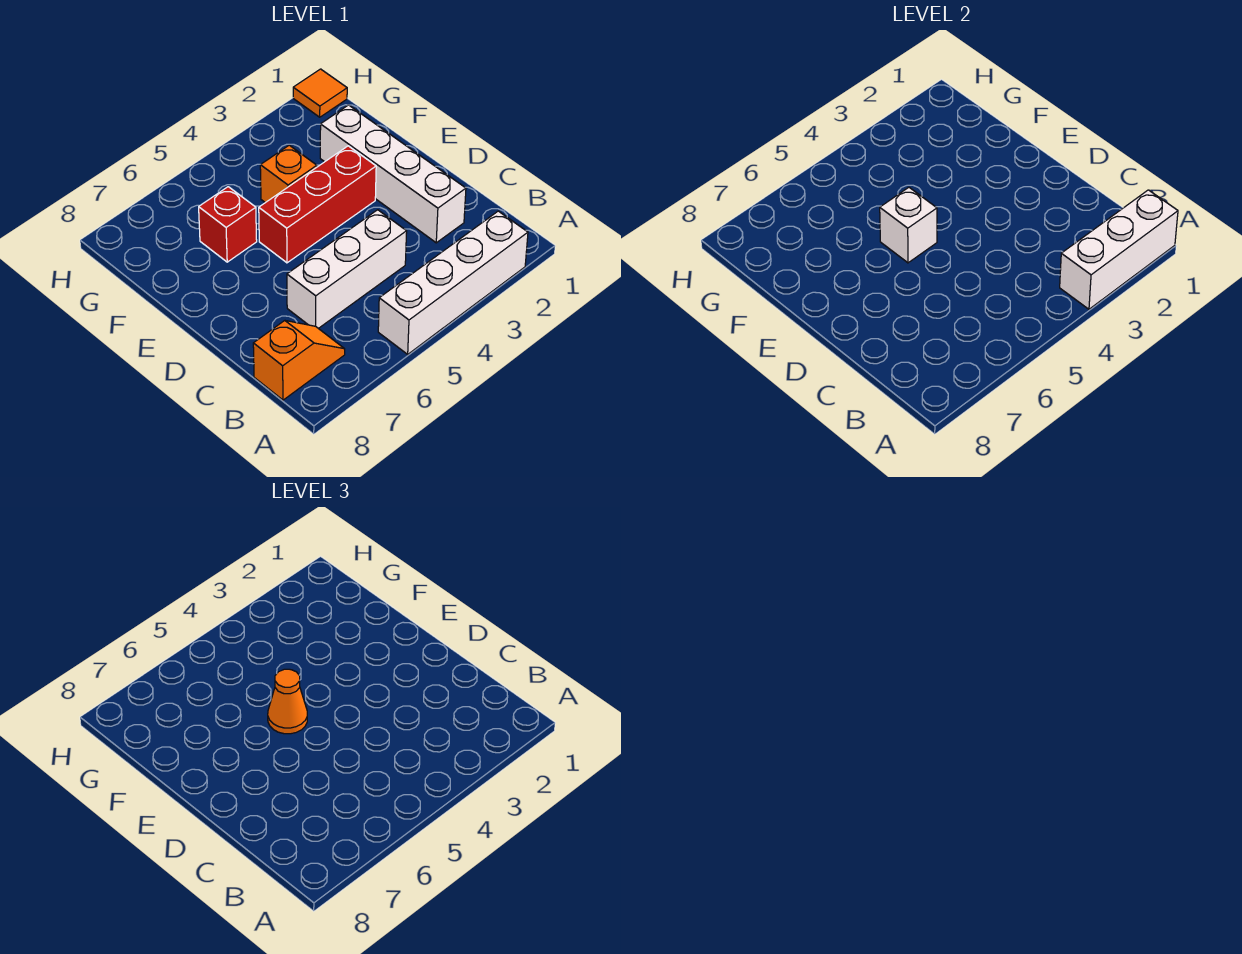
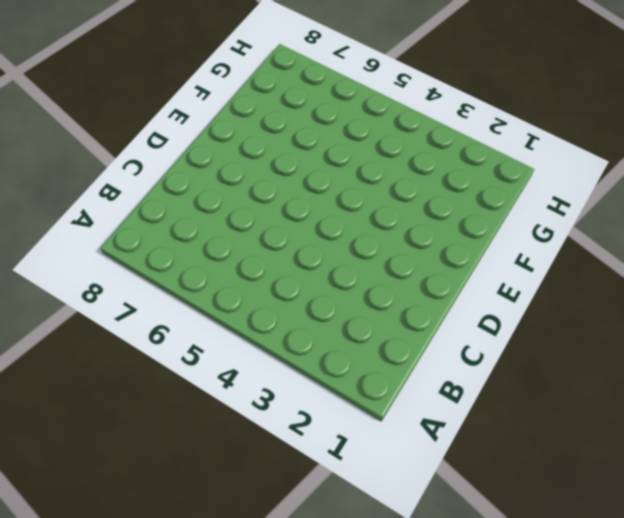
none -> white brick A2:A5 level 1
none -> orange slope B7:B8 level 1 top 8

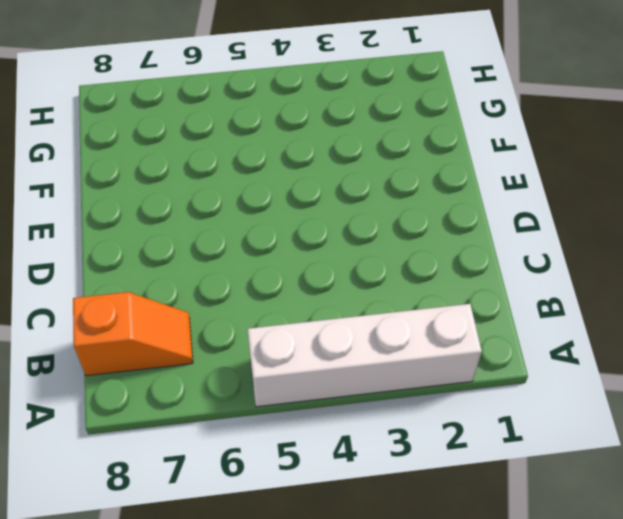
none -> white brick C2:F2 level 1
none -> white brick C4:C6 level 1

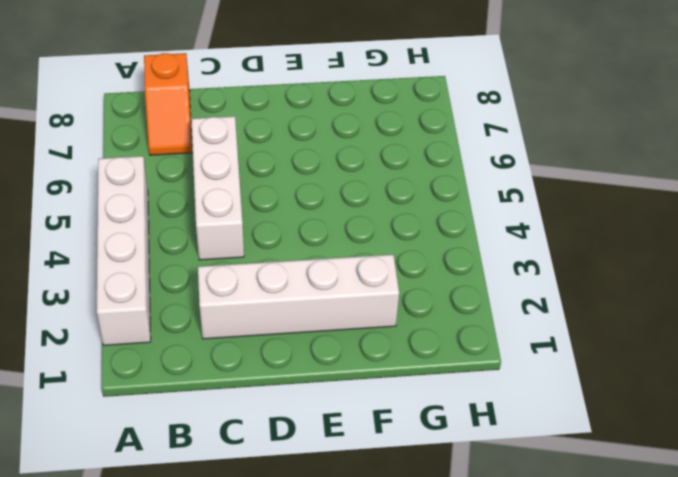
none -> red brick E3:E5 level 1
none -> orange brick F4 level 1

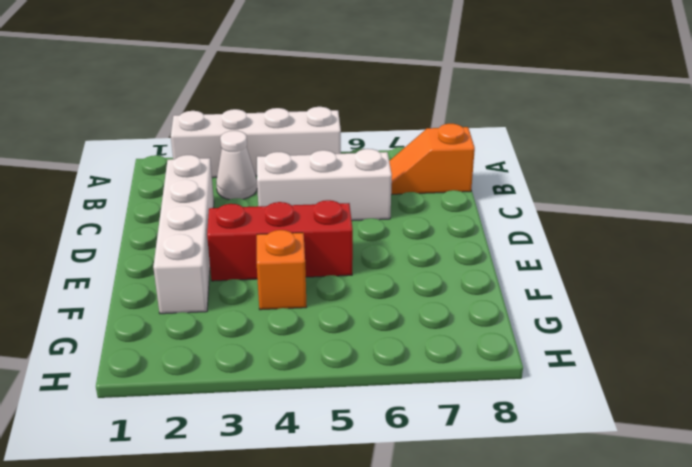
white cone B3 level 1 -> none
none -> red brick F6 level 1
none -> orange tile H1 level 1

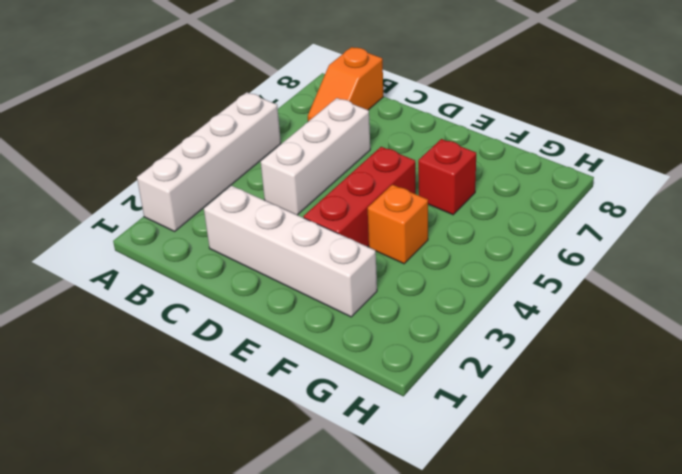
none -> orange tile H1 level 1
none -> white brick A1:A3 level 2

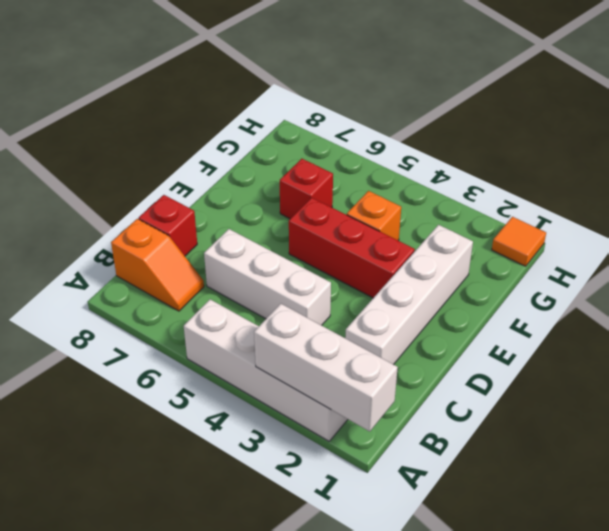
red brick C8 level 1 -> none
none -> white brick E5 level 2
none -> orange cone E5 level 3

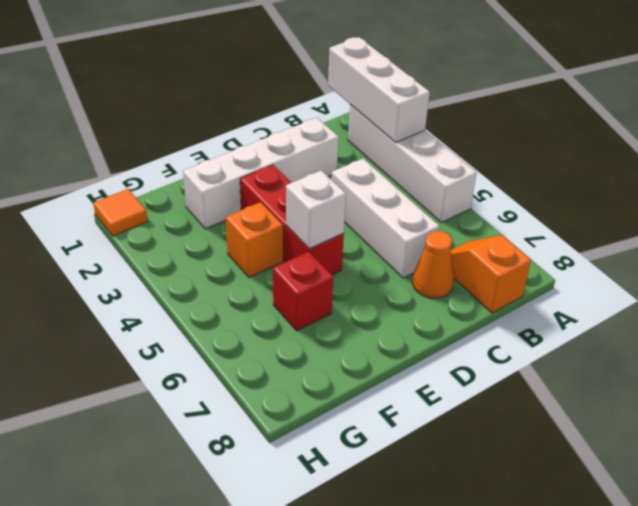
orange cone C7 level 1 -> orange cone E5 level 3

